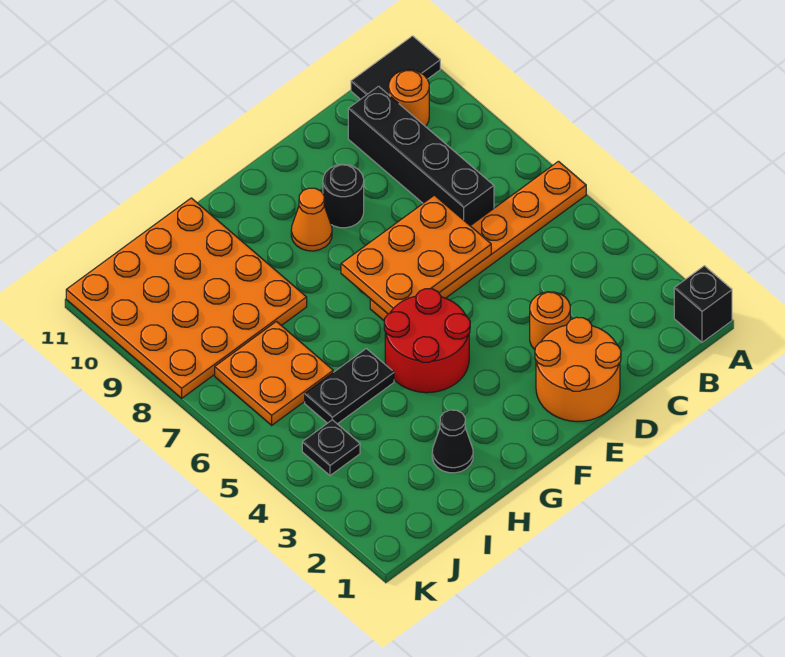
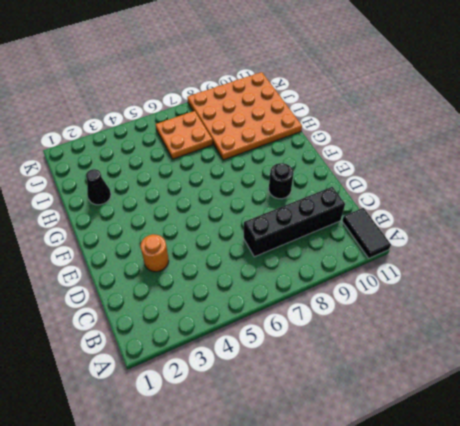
none -> black brick A1 level 1
none -> orange plate A6:F6 level 1
none -> orange round brick B10 level 1

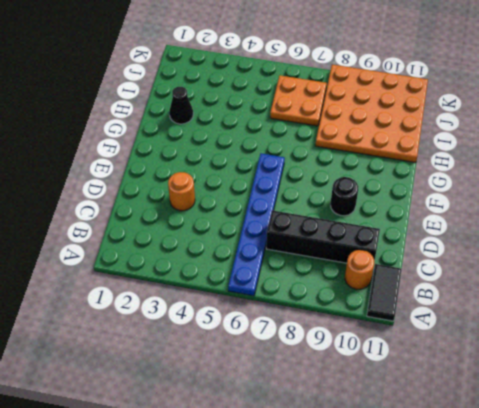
blue plate A6:F6 level 1 -> orange plate A6:F6 level 1
none -> black brick A1 level 1
none -> orange round brick D1:E2 level 1
none -> red round brick F4:G5 level 1

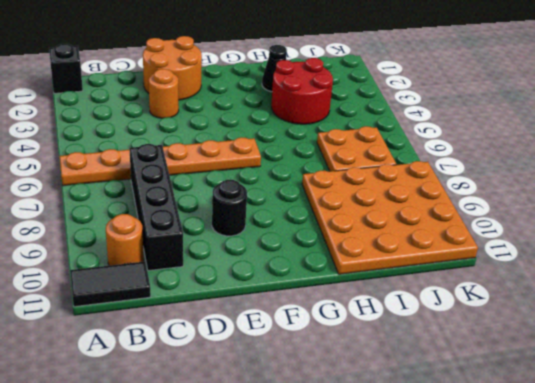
red round brick H3:I4 level 1 -> red round brick F4:G5 level 1
none -> orange cone F9 level 1
none -> black plate H5:I5 level 1
none -> black plate J4 level 1

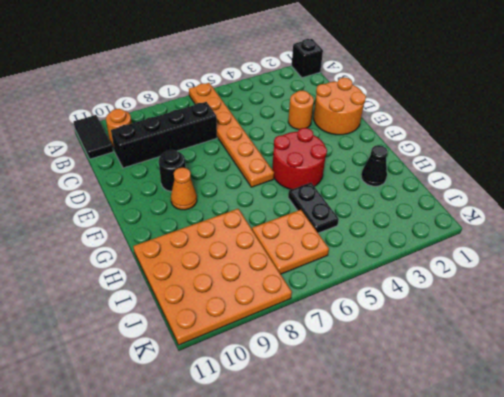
none -> black plate J4 level 1
none -> orange plate D6:F7 level 2

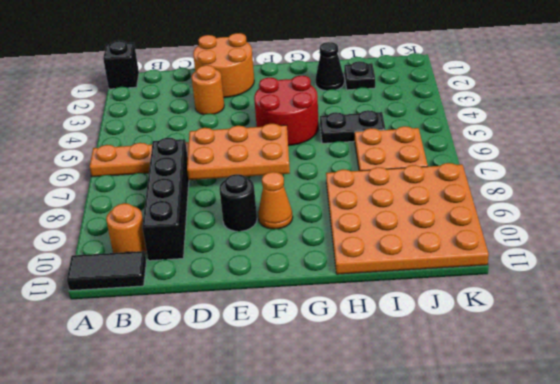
black plate I2 level 1 -> black plate J4 level 1

